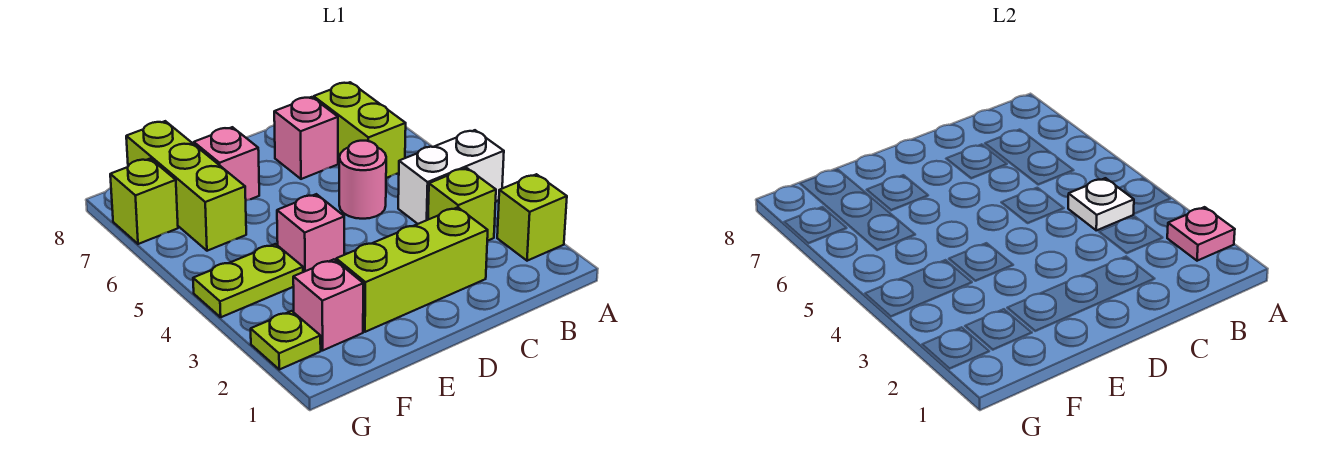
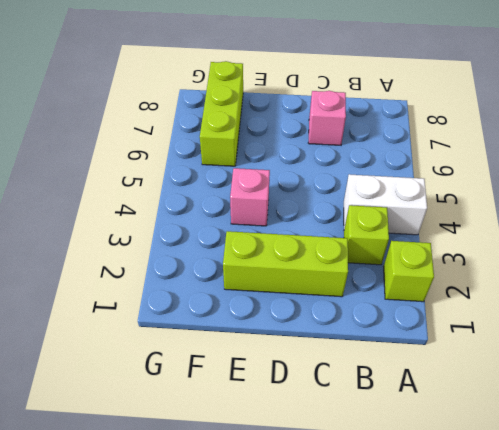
none -> lime brick B6:B7 level 1
none -> pink round brick C5 level 1
none -> pink brick E7 level 1

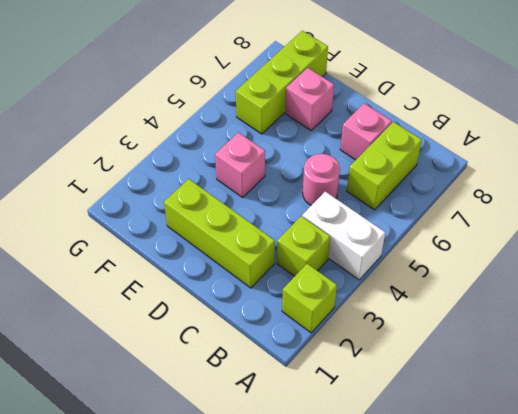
none -> pink brick F2 level 1
none -> lime plate F4:G4 level 1
none -> lime plate G2 level 1

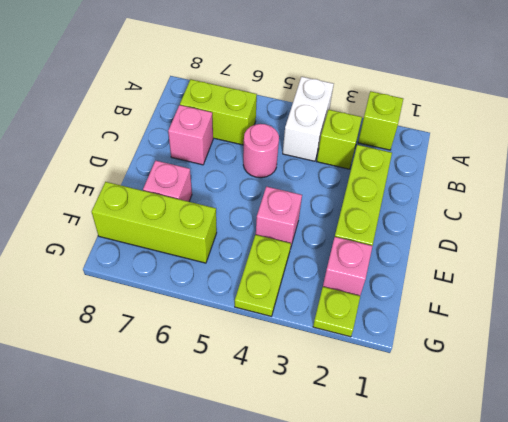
none -> lime brick G7 level 1
none -> pink plate A2 level 2
none -> white plate B4 level 2

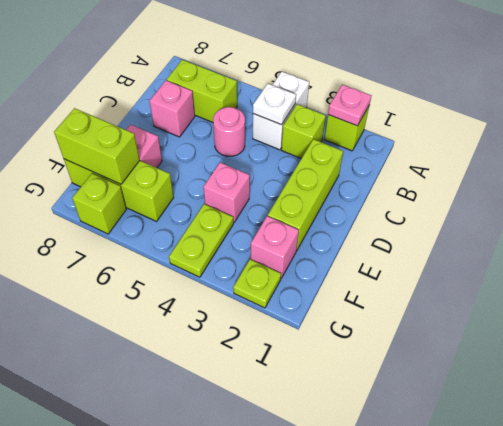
lime brick F7:F8 level 2 -> none

